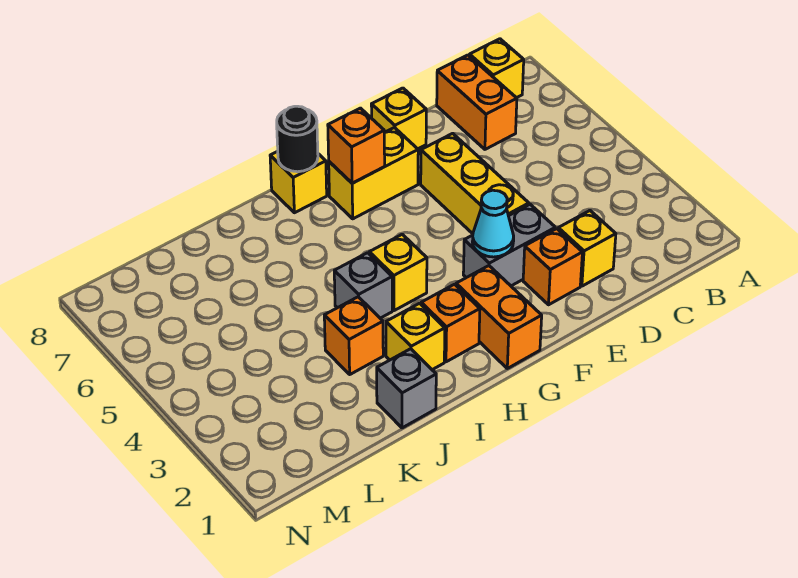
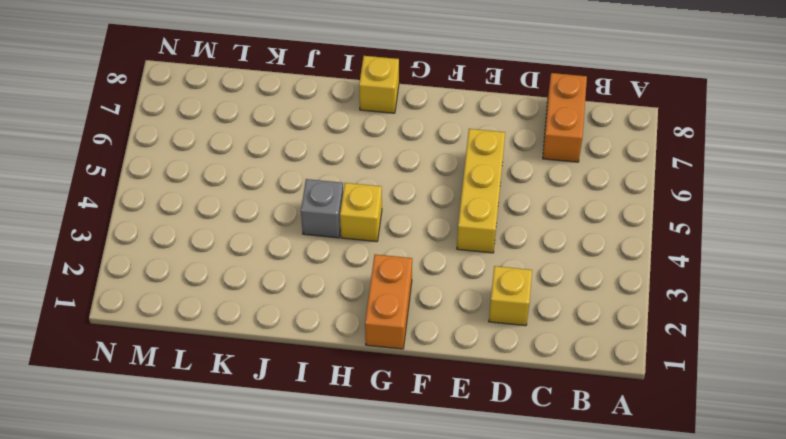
none -> yellow brick B8 level 1
none -> orange brick E2 level 1
none -> grey brick E3:F3 level 1

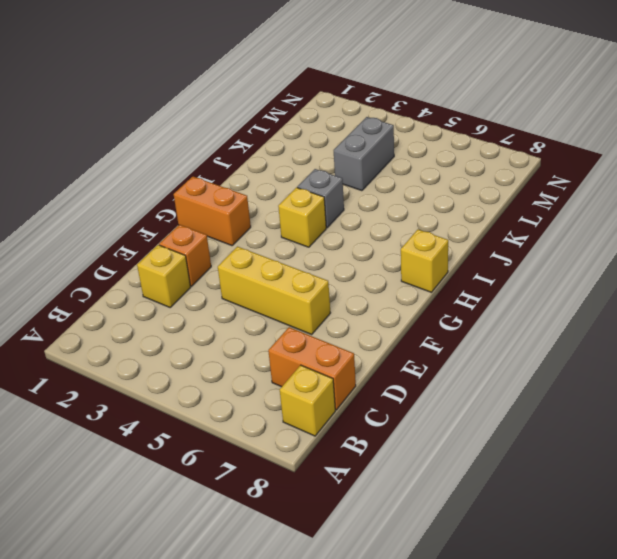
grey brick K4:L4 level 1 -> grey brick E3:F3 level 1
none -> yellow brick E8 level 1
none -> yellow brick F7:G7 level 1
none -> orange brick H2 level 1

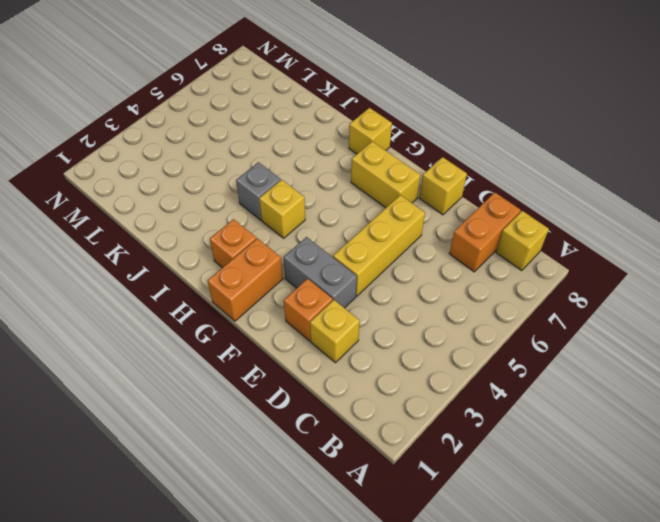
none -> yellow brick I2 level 1
none -> grey brick J1 level 1
none -> orange brick J3 level 1

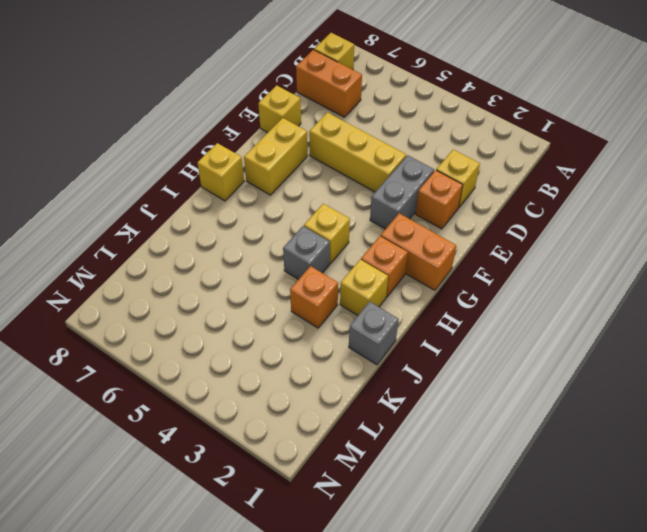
none -> cyan cone F3 level 2
none -> orange brick G7 level 2
none -> black round brick H8 level 2

